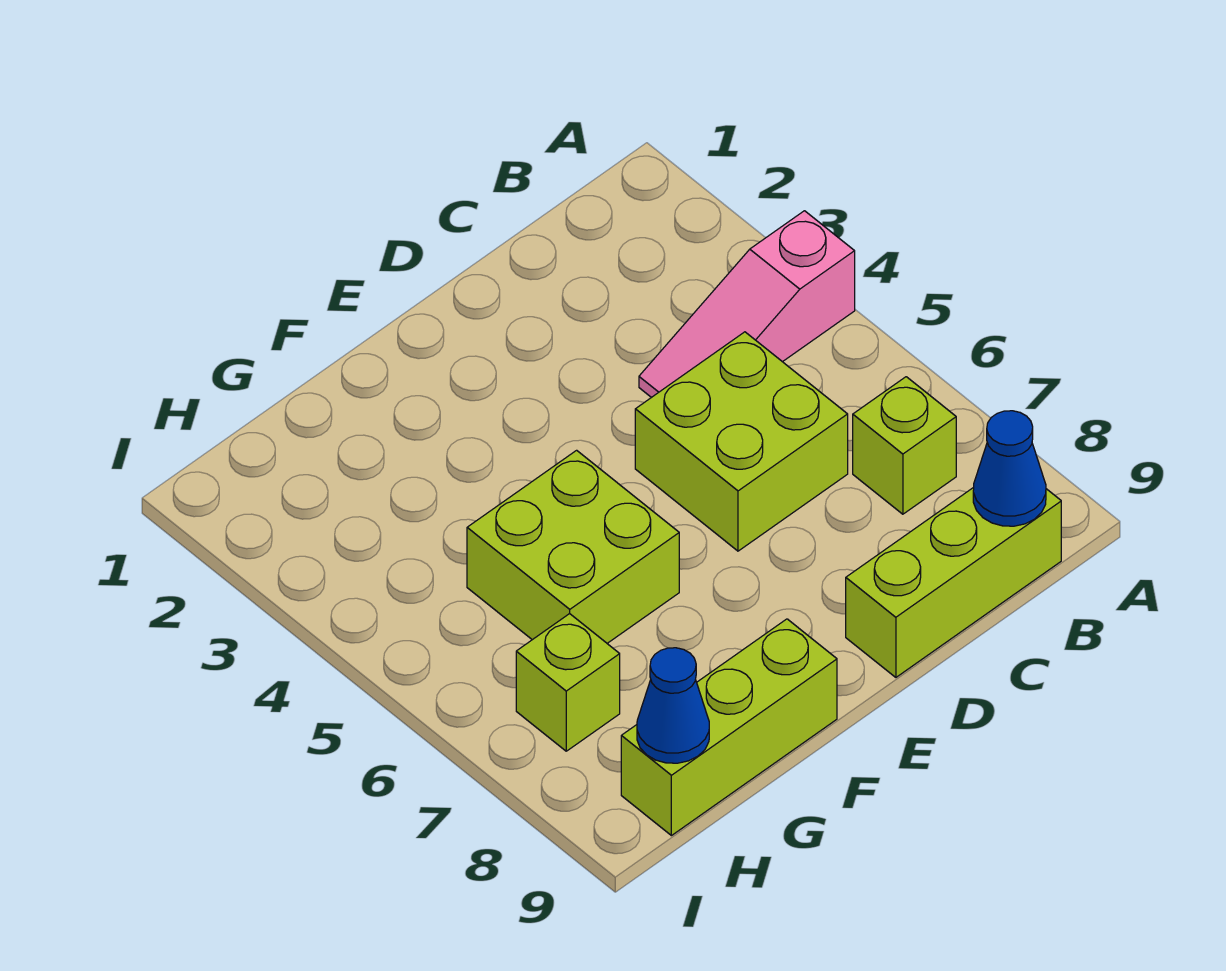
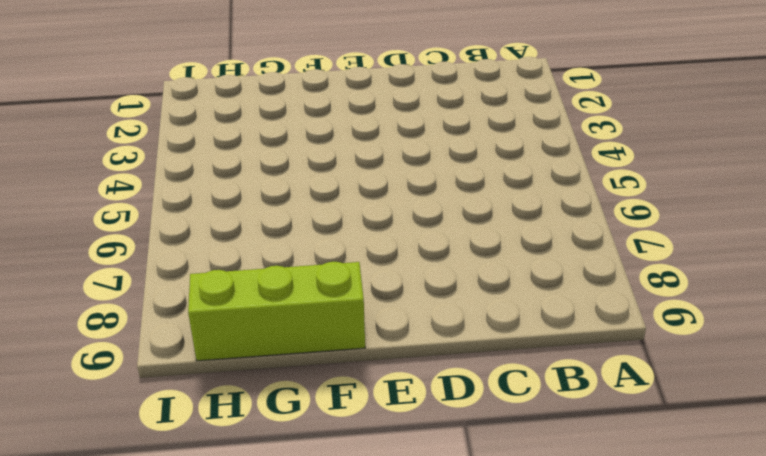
none -> pink slope A4:C4 level 1 top A
none -> lime brick B7 level 1

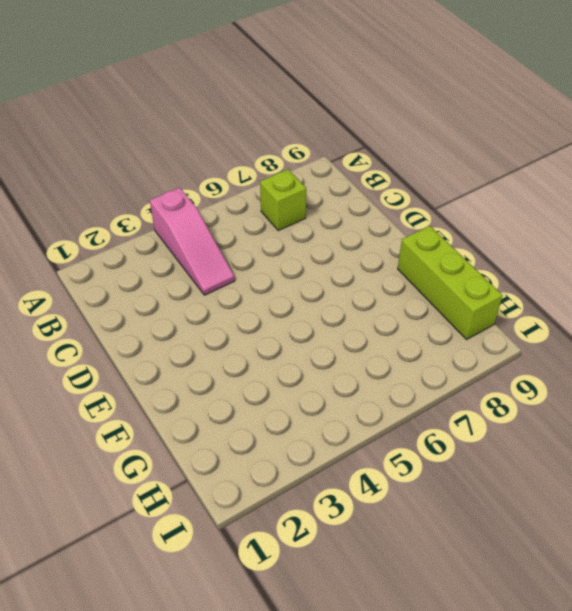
none -> lime brick B9:D9 level 1
none -> lime brick C5:D6 level 1

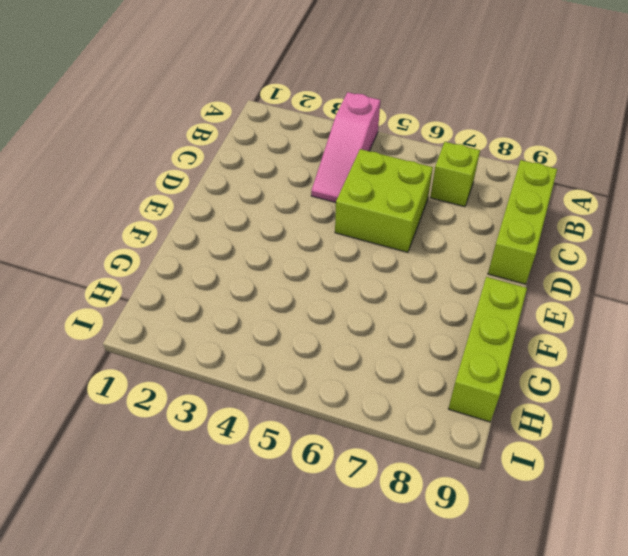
none -> lime brick F5:G6 level 1
none -> lime brick H7 level 1

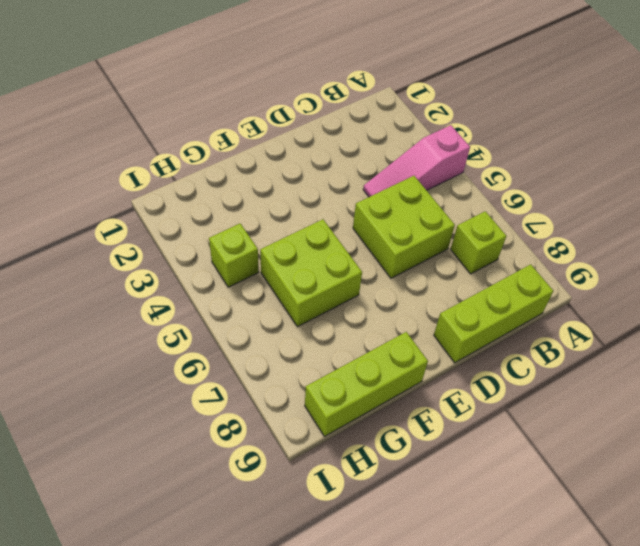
lime brick H4 level 1 -> lime brick H7 level 1
none -> blue cone B9 level 2
none -> blue cone H9 level 2

